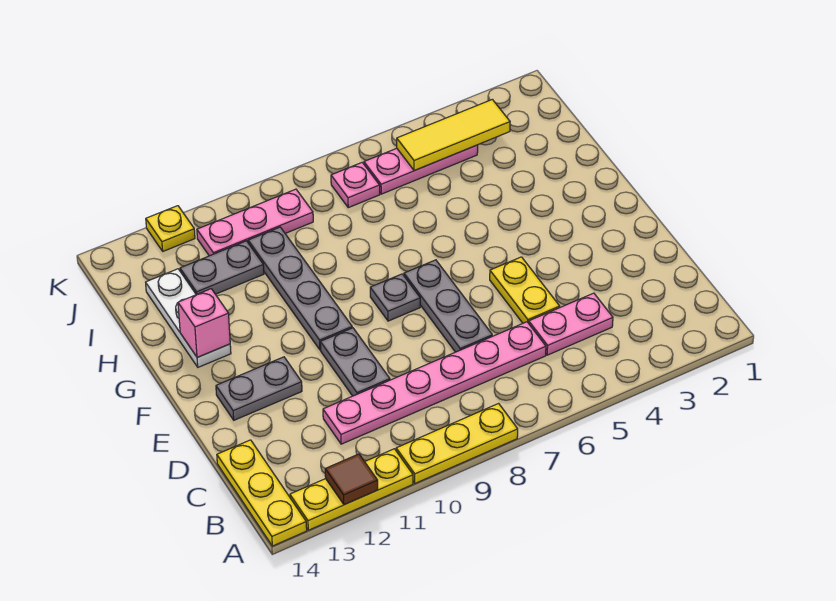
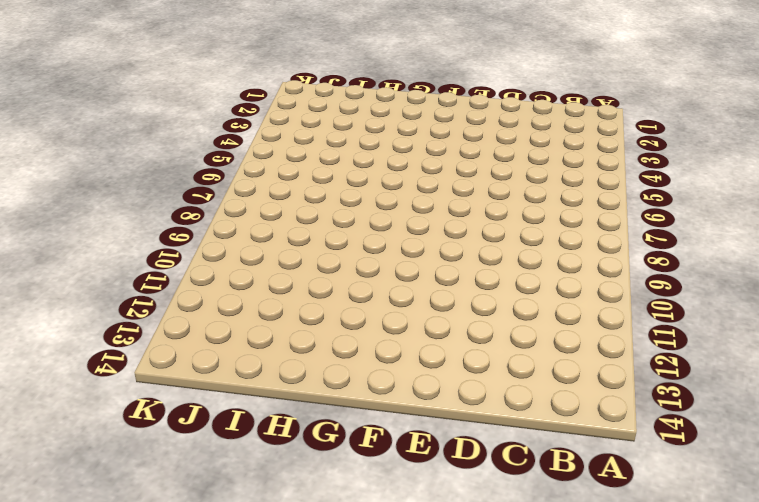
none -> yellow plate A8:A10 level 1
none -> yellow plate A11:A13 level 1
none -> yellow plate A14:C14 level 1

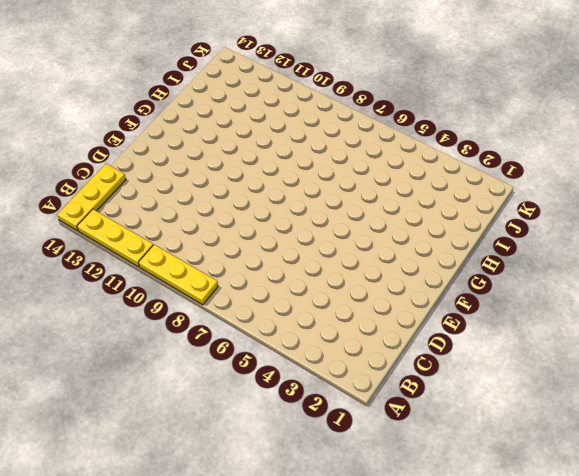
none -> pink plate C4:C5 level 1
none -> pink plate C6:C11 level 1
none -> yellow plate D5:E5 level 1

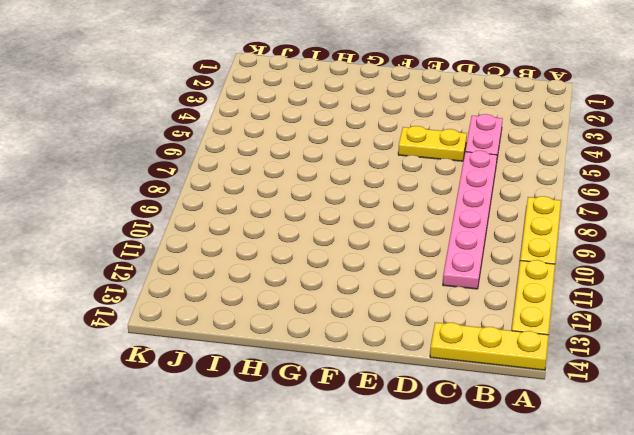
none -> grey plate D7:F7 level 1
none -> grey plate D10:E10 level 1
none -> grey plate E12:E13 level 1

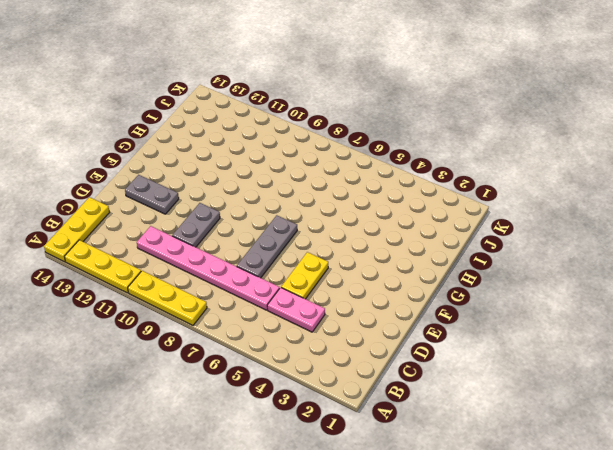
none -> grey plate F8 level 1
none -> grey plate F10:I10 level 1
none -> white plate G13:I13 level 1

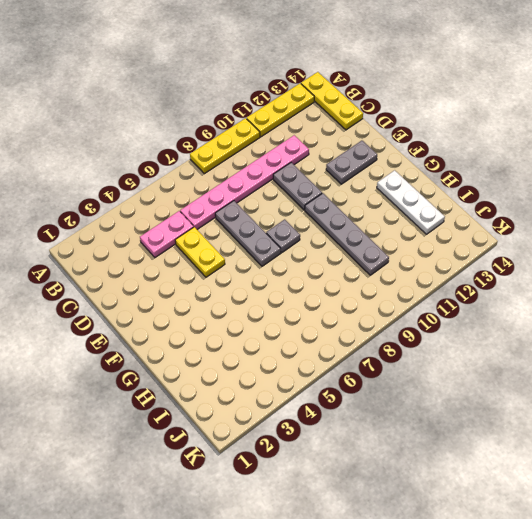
none -> grey plate I11:I12 level 1
none -> pink plate J4:J6 level 1
none -> pink plate J7 level 1

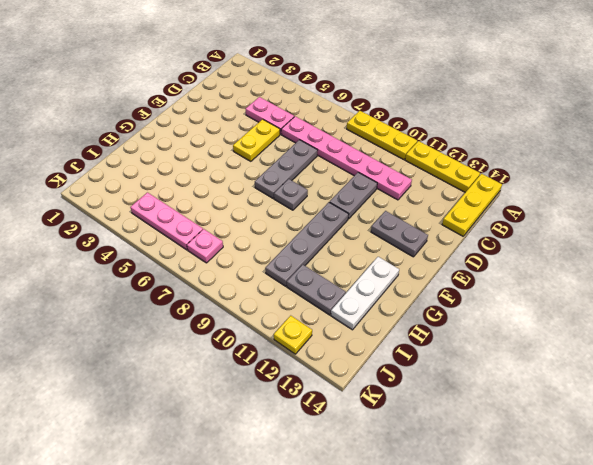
none -> pink plate J9:J11 level 1
none -> brown tile A12 level 2
none -> pink brick G13 level 2

